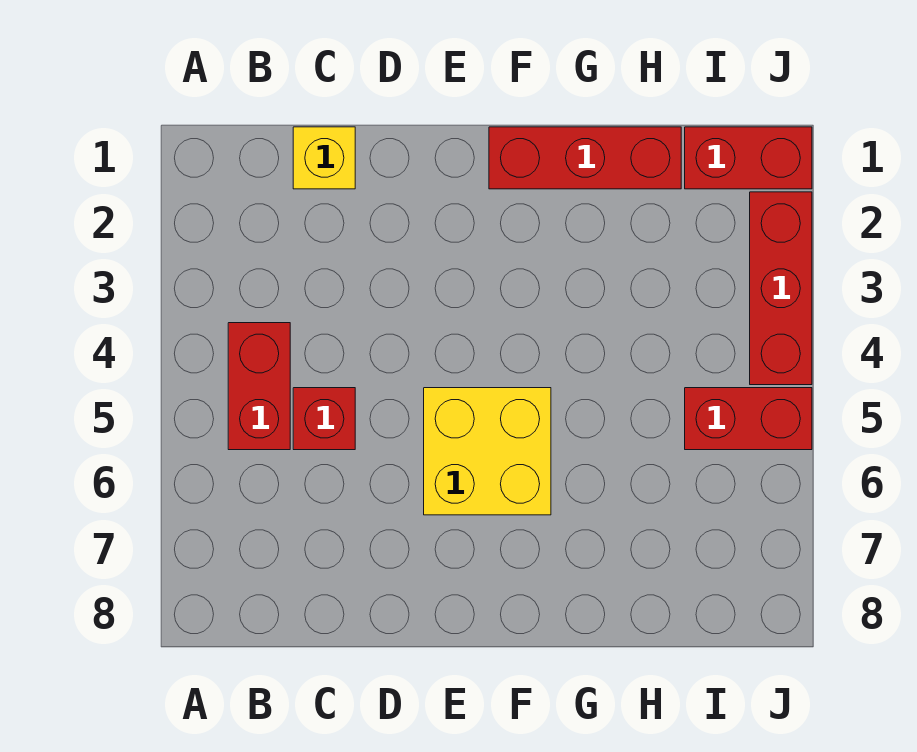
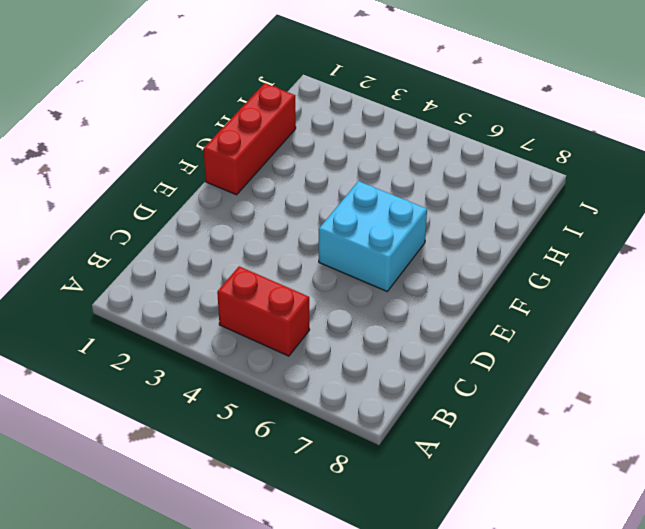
cyan brick E5:F6 level 1 -> yellow brick E5:F6 level 1
none -> yellow brick C1 level 1
none -> red brick C5 level 1

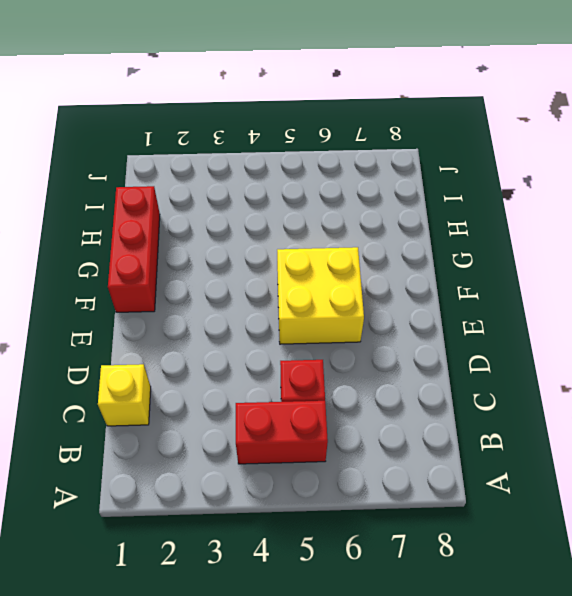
none -> red brick I1:J1 level 1
none -> red brick I5:J5 level 1

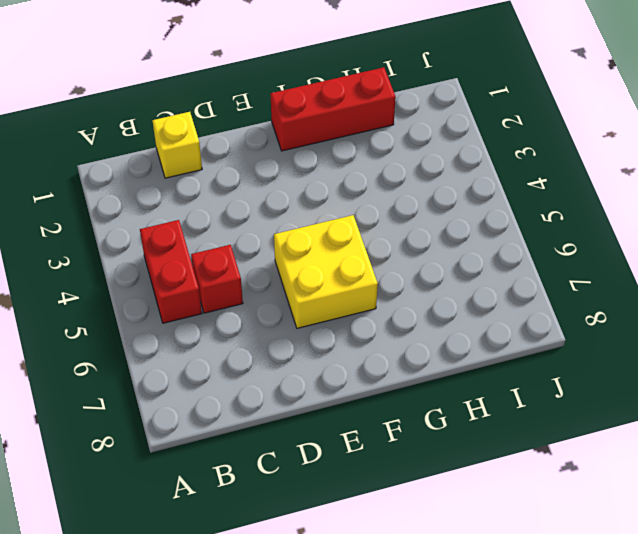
none -> red brick I1:J1 level 1
none -> red brick I5:J5 level 1

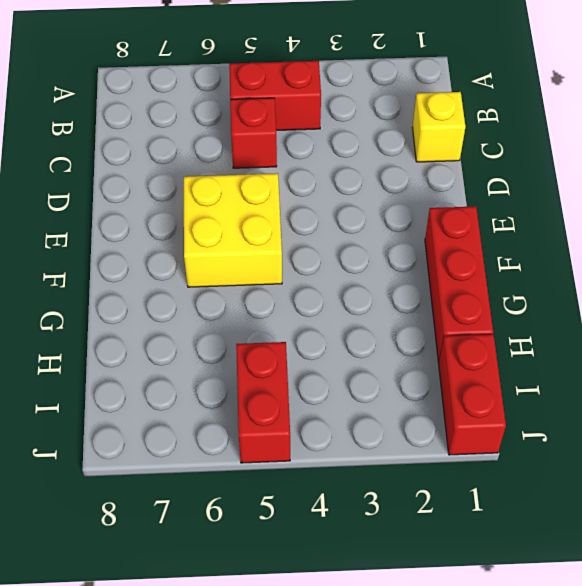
none -> red brick J2:J4 level 1

